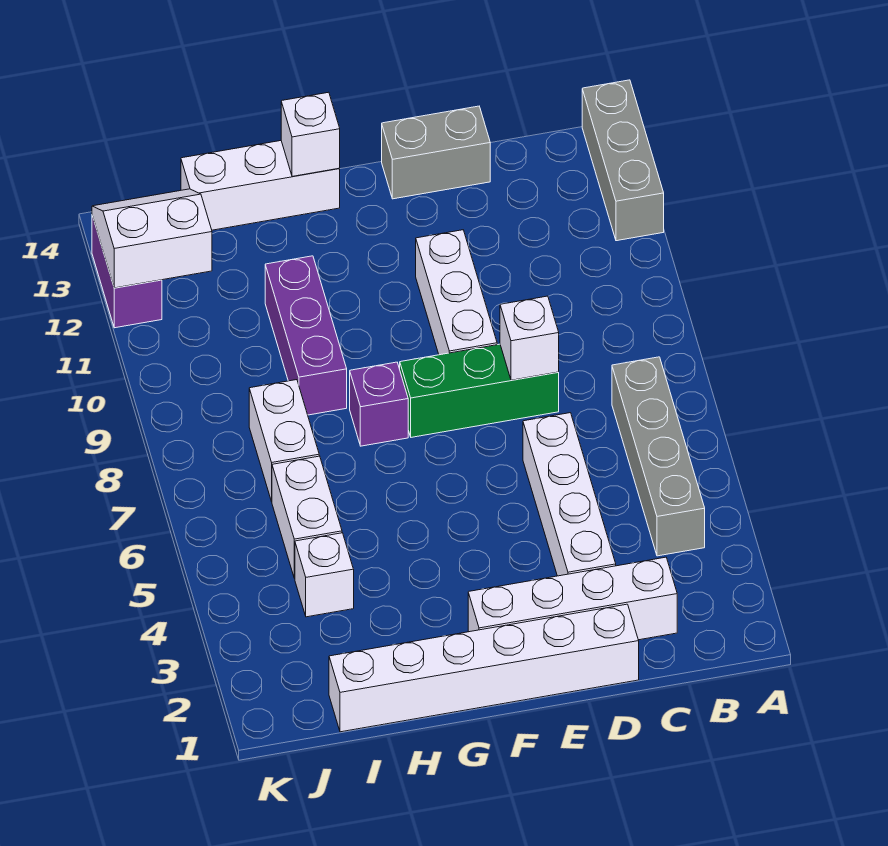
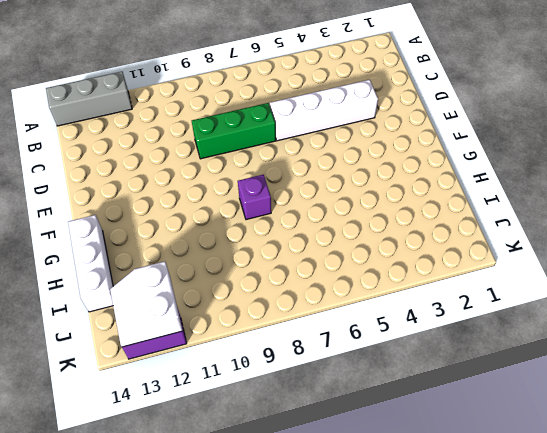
green brick D7:D9 level 1 -> green brick D8:F8 level 1
none -> grey brick B4:B7 level 1
none -> white brick C2:F2 level 1
none -> white brick D1:I1 level 1

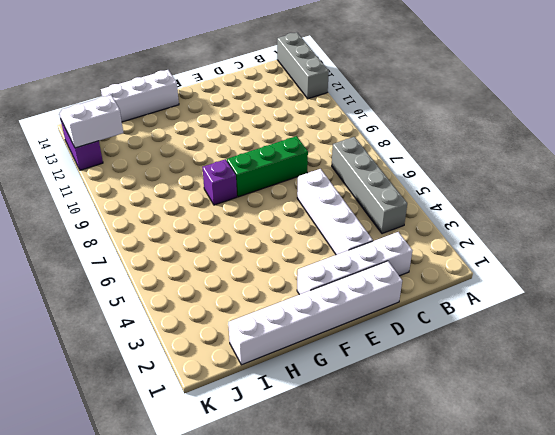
none -> grey brick D14:E14 level 1
none -> white brick E9:E11 level 1
none -> purple brick H9:H11 level 1

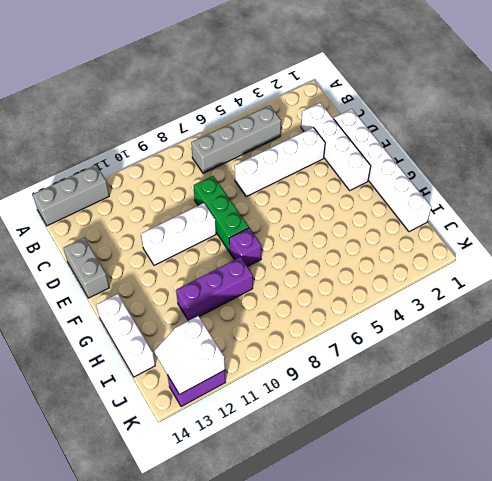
none -> white brick I4 level 1
none -> white brick I5:I6 level 1
none -> white brick I7:I8 level 1

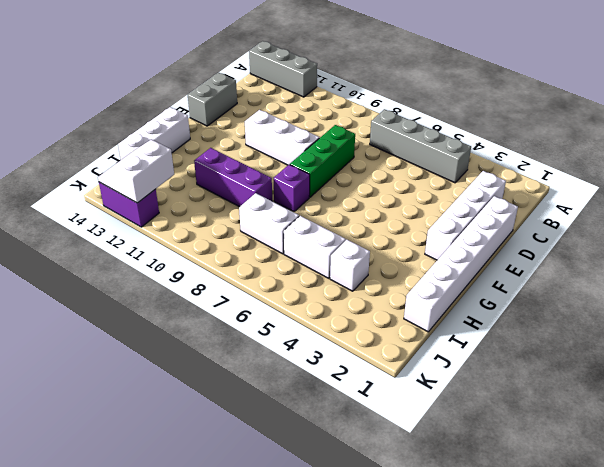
none -> white brick D3:D6 level 1
none -> white brick D8 level 2
none -> white brick G14 level 2

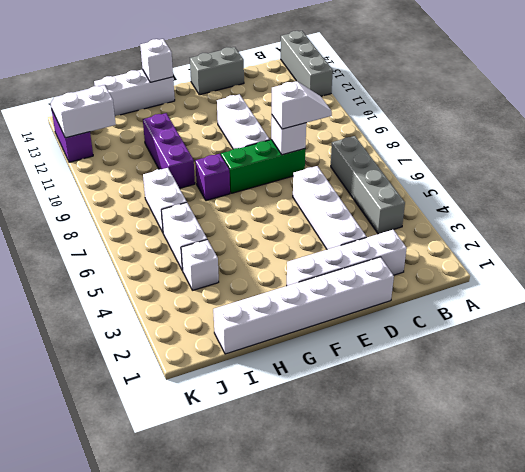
white slope C8:D8 level 3 top D -> none

